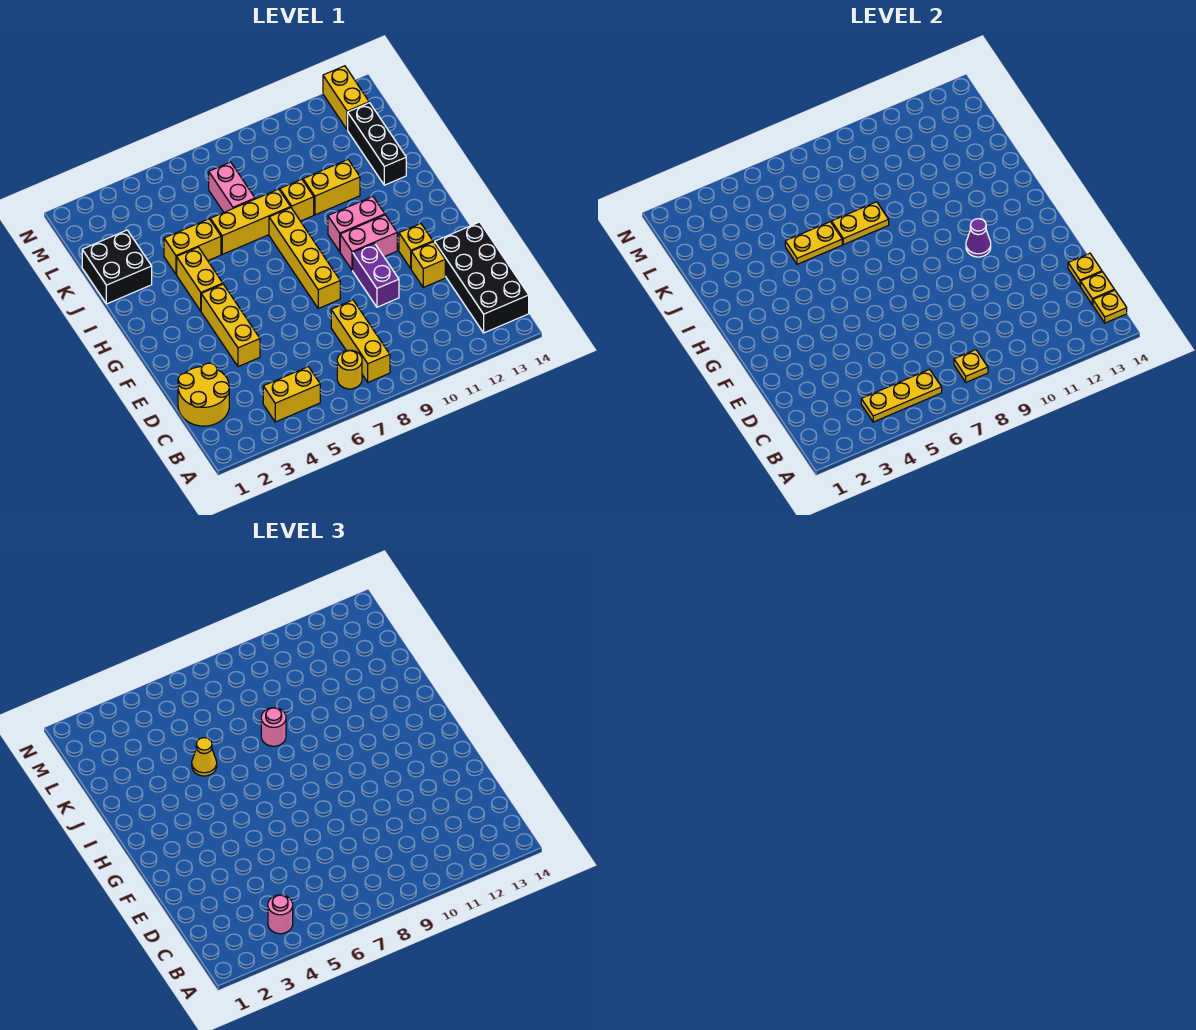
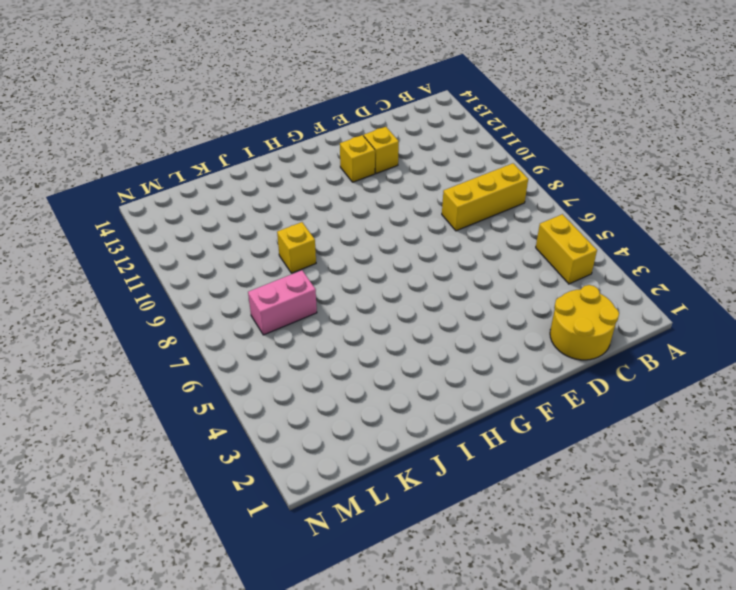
none -> yellow round brick B7 level 1
none -> black brick B13:E14 level 1
none -> yellow brick E4:G4 level 1
none -> purple brick E10:F10 level 1

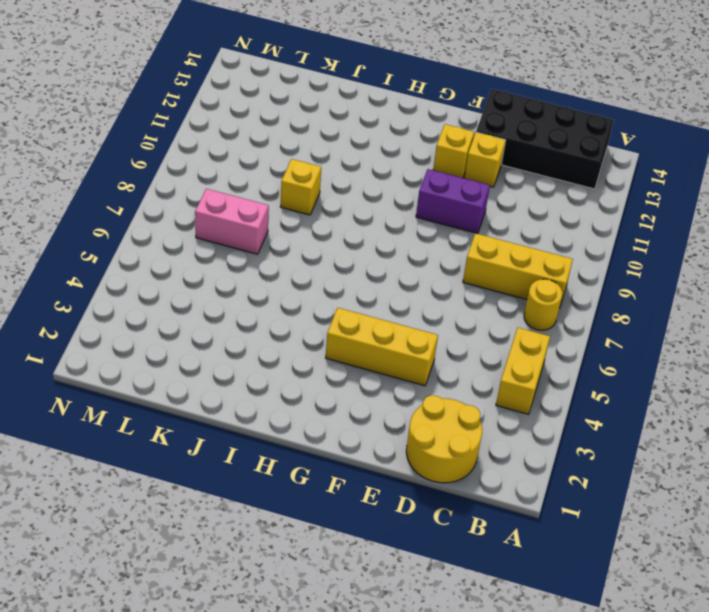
none -> yellow brick F8:I8 level 1
none -> pink brick G10:G11 level 1
none -> yellow brick H4:I4 level 1
none -> pink brick H10:H11 level 1

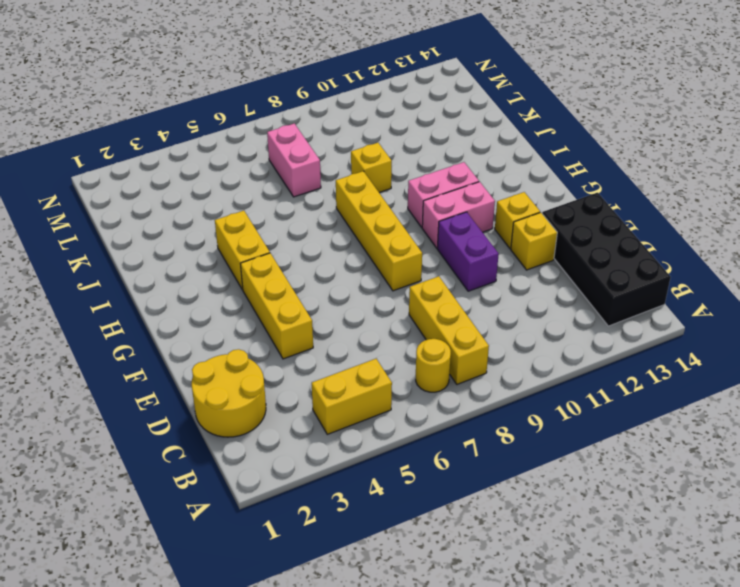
none -> black brick J1:K2 level 1
none -> yellow brick J4:J5 level 1
none -> yellow brick J6:J8 level 1
none -> yellow brick J10:J11 level 1

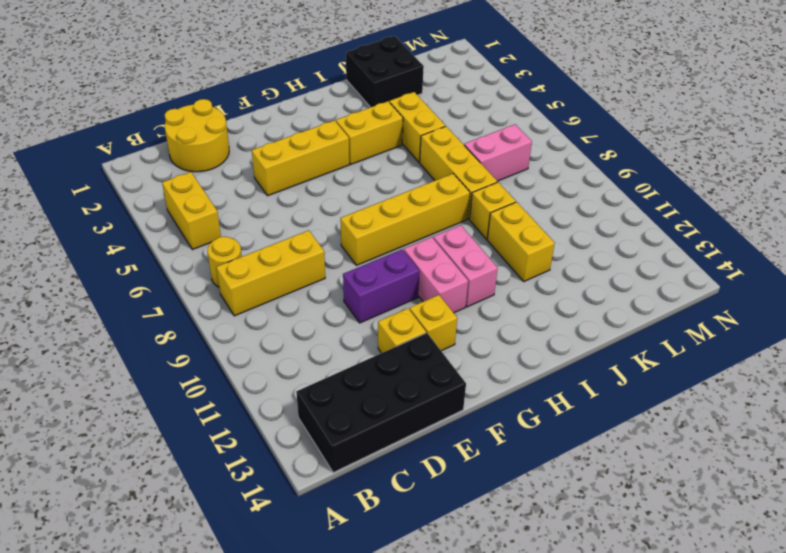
none -> black brick J13:L13 level 1
none -> yellow brick M13:N13 level 1
none -> yellow plate B4:B6 level 2
none -> yellow plate B8 level 2

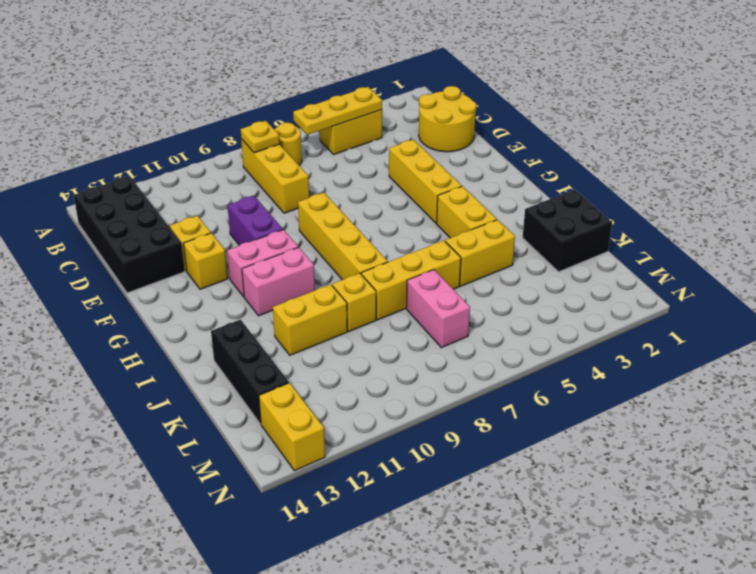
none -> yellow plate B14 level 2
none -> yellow plate C14 level 2
none -> yellow plate D14 level 2
none -> purple cone G11 level 2

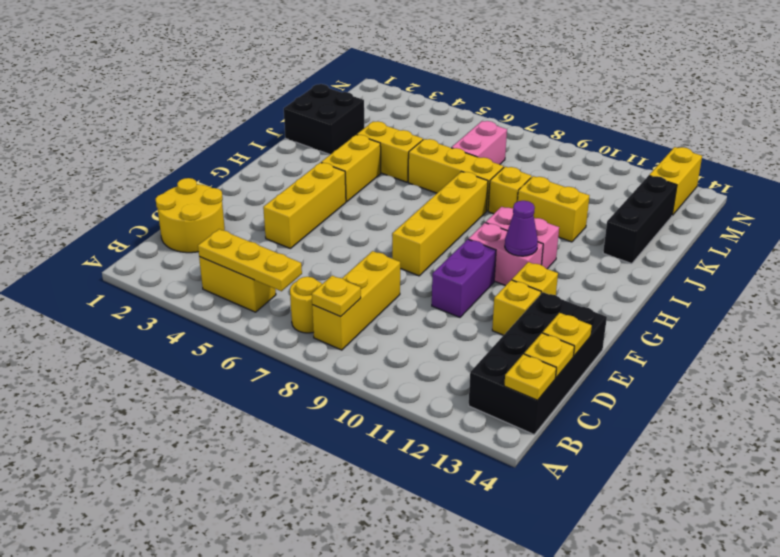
none -> yellow plate J5:J6 level 2
none -> yellow plate J7:J8 level 2
none -> pink round brick B4 level 3
none -> yellow cone J5 level 3

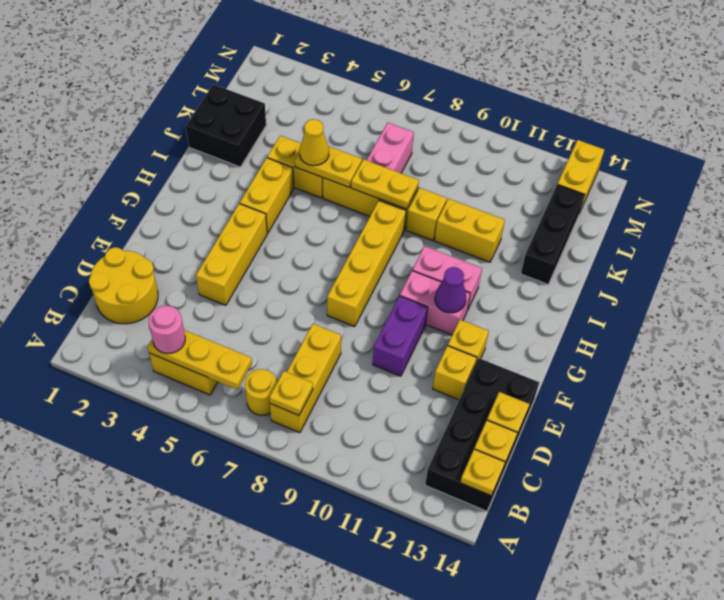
none -> pink round brick J8 level 3

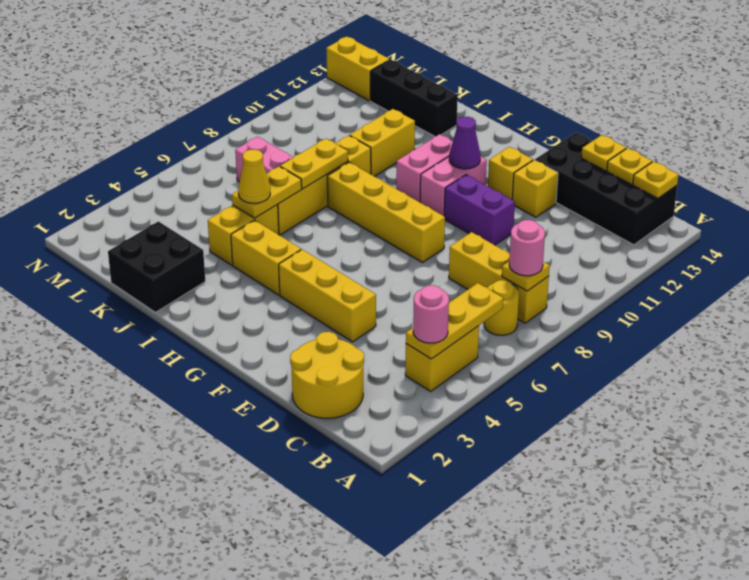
pink round brick B8 level 3 -> pink round brick J8 level 3

